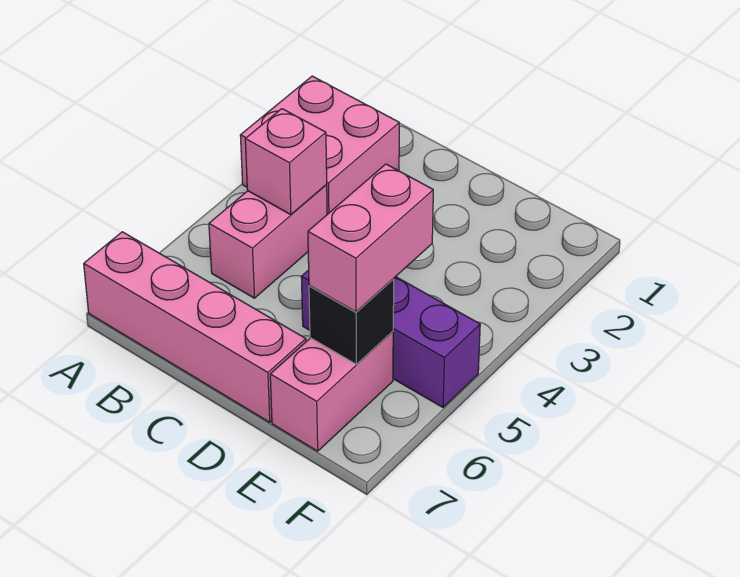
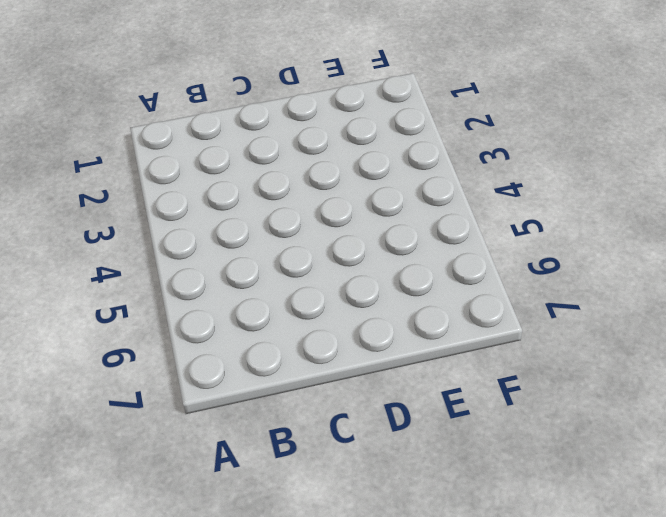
none -> pink brick A2:B3 level 1
none -> pink brick A7:D7 level 1

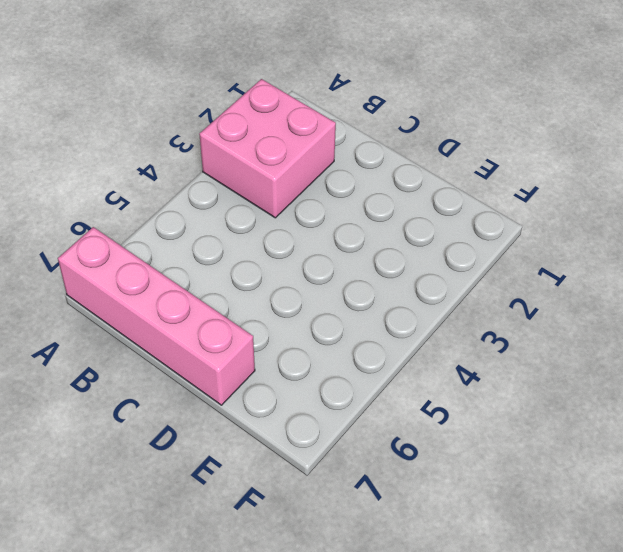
none -> pink brick B4:B5 level 1
none -> purple brick D5:F5 level 1

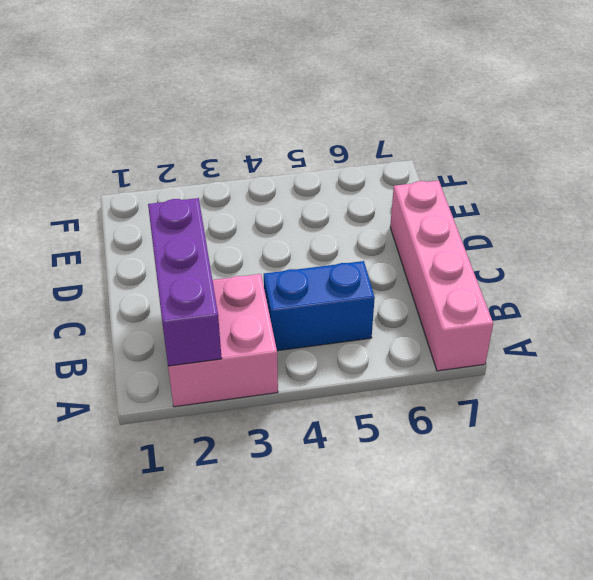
purple brick A2:C2 level 2 -> purple brick D5:F5 level 1
blue brick B4:B5 level 1 -> pink brick B4:B5 level 1
none -> pink brick E6:E7 level 1
none -> pink brick B4 level 2

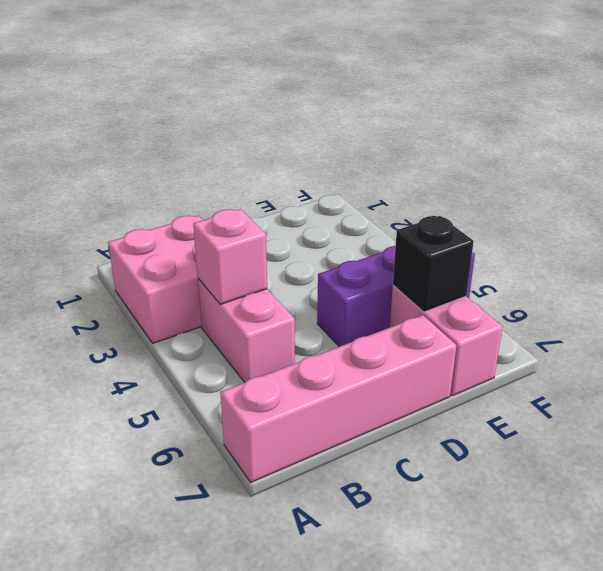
none -> pink brick E5:E6 level 3

